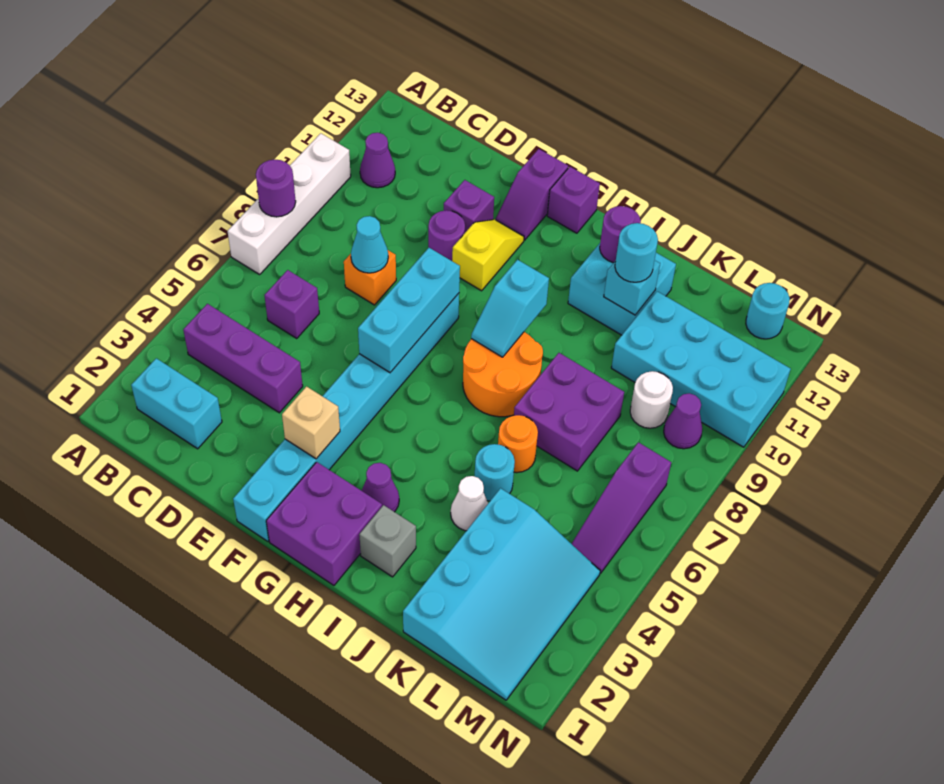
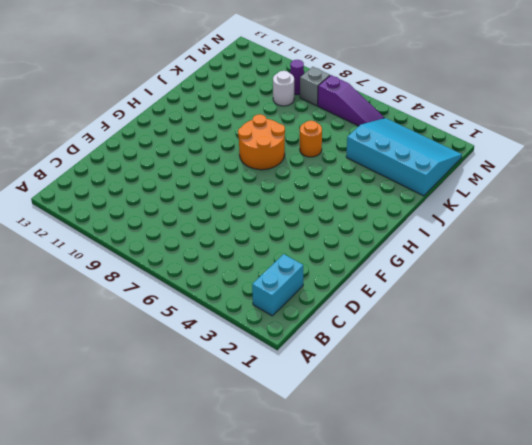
grey brick M8 level 1 -> grey brick I2 level 1
none -> white brick A7:A10 level 1
none -> purple brick B4:D4 level 1
none -> purple cone B11 level 1
none -> purple brick C6 level 1

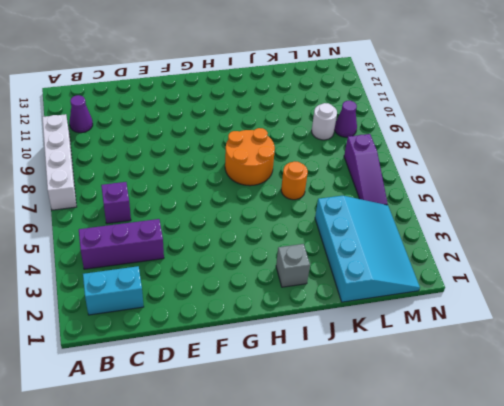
none -> orange brick D8 level 1
none -> purple round brick E10 level 1
none -> purple brick E11 level 1
none -> cyan brick F1:F8 level 1

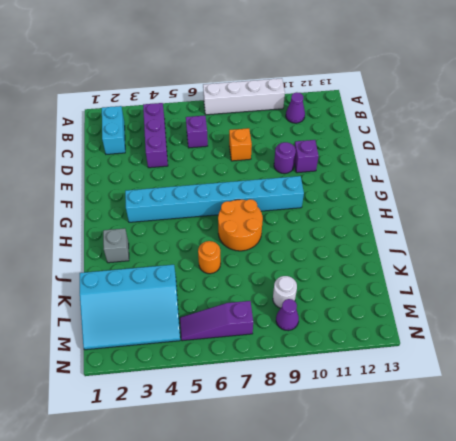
cyan brick G3:G10 level 1 -> cyan brick F1:F8 level 1
none -> yellow slope F10:F11 level 1 top 10
none -> purple slope F12:F13 level 1 top 13
none -> purple brick G1:H2 level 1
none -> purple brick G13 level 1

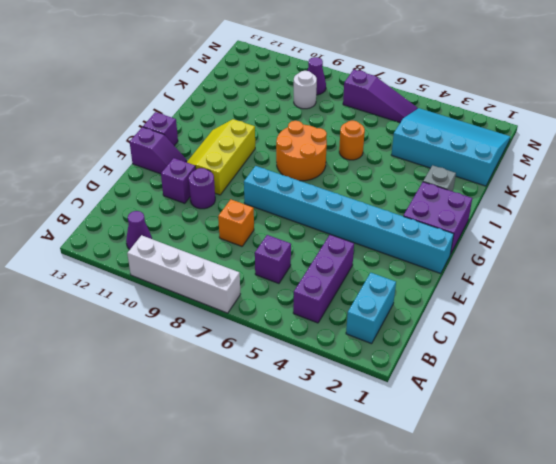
yellow slope F10:H11 level 1 top 10 -> yellow slope F10:F11 level 1 top 10
none -> purple cone H3 level 1
none -> cyan brick I11:J12 level 1
none -> white cone J4 level 1
none -> cyan round brick J5 level 1

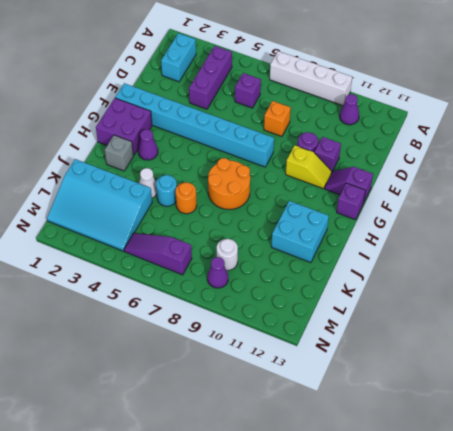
none -> purple brick J7:K8 level 1
none -> cyan brick K10:N11 level 1
none -> cyan round brick M13 level 1
none -> purple round brick A8 level 2

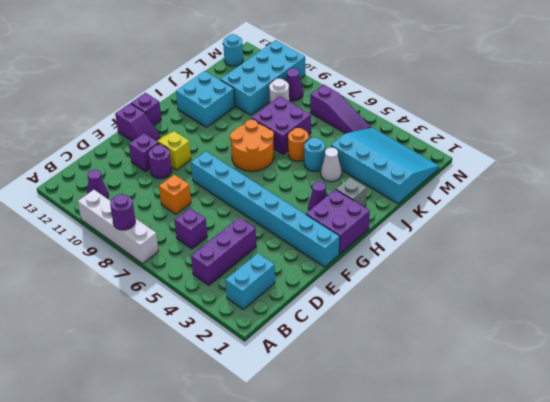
none -> cyan cone D8 level 2
none -> tan brick F3 level 2
none -> cyan brick F6:F8 level 2
none -> cyan slope H8:H9 level 2 top 9

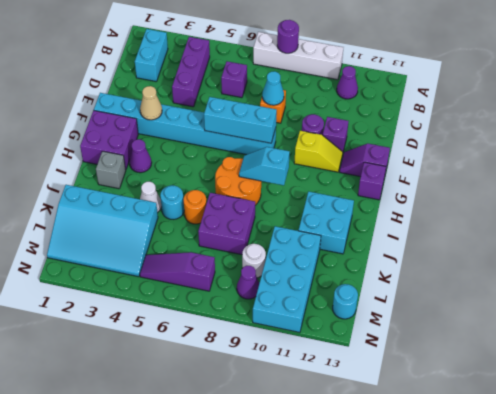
tan cone F3 level 2 -> tan brick F3 level 2
none -> purple round brick I12 level 2
none -> cyan brick J11 level 2
none -> cyan round brick J11 level 3

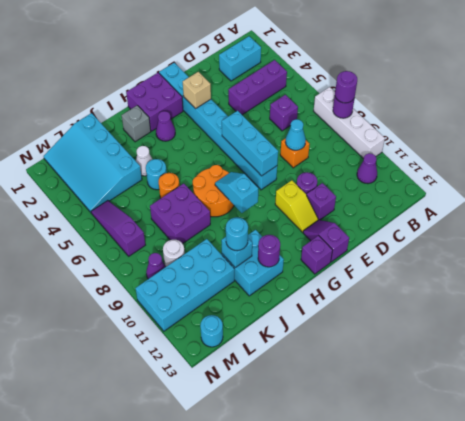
purple round brick A8 level 3 -> none

